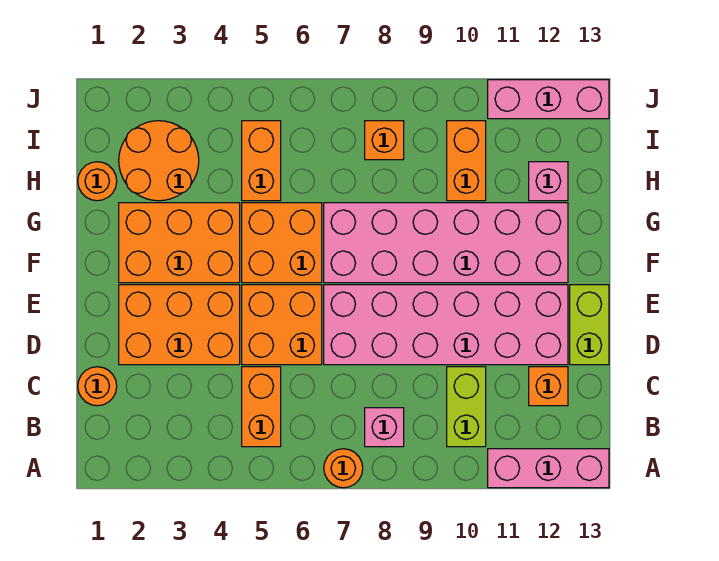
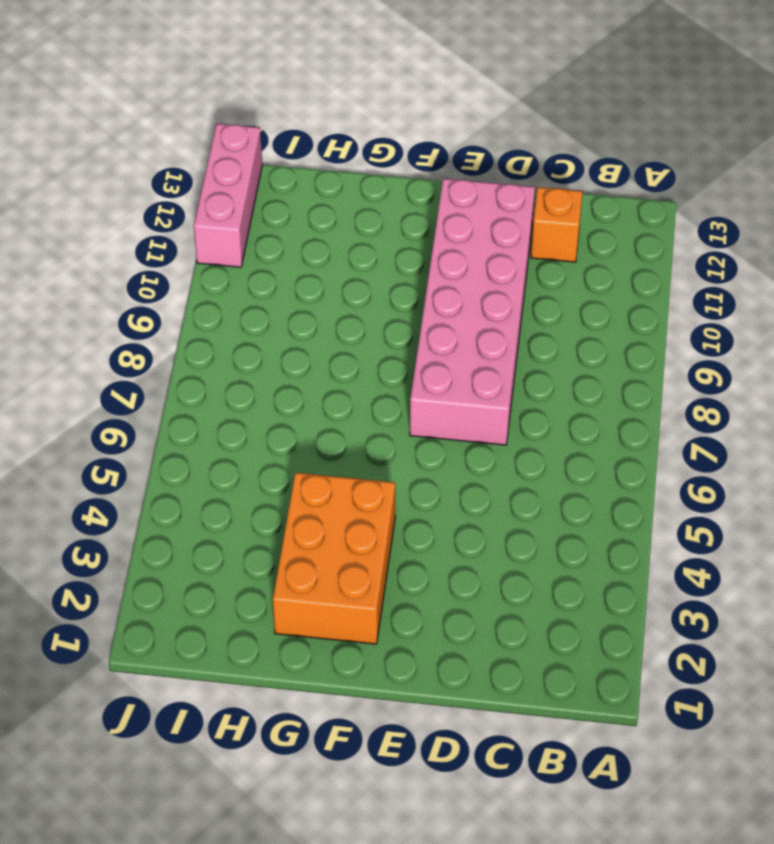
none -> orange round brick A7 level 1
none -> pink brick A11:A13 level 1
none -> orange brick B5:C5 level 1

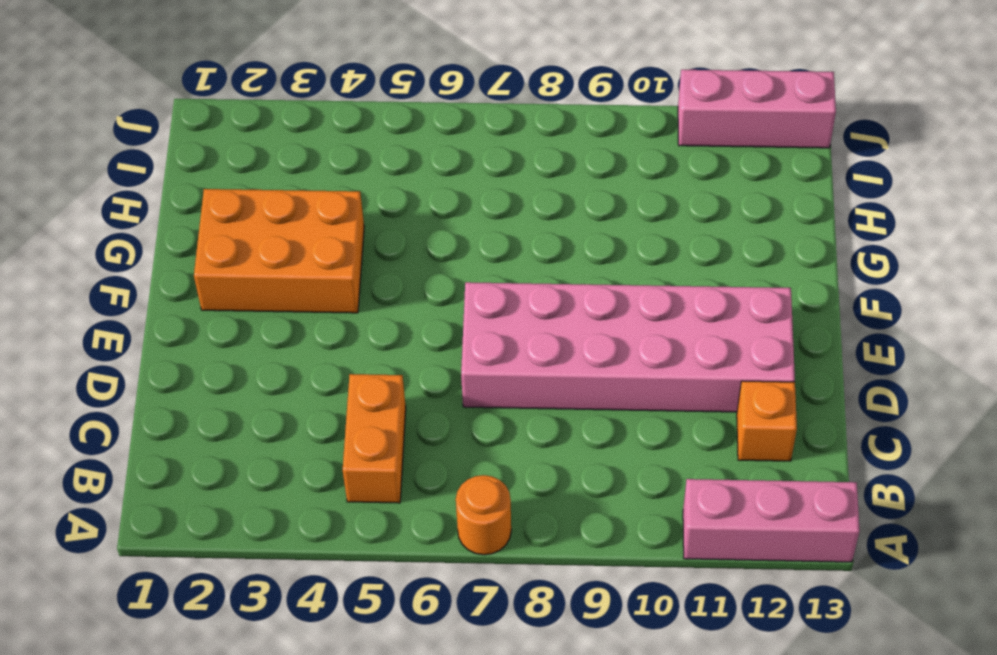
none -> pink brick B8 level 1
none -> lime brick B10:C10 level 1
none -> orange round brick C1 level 1

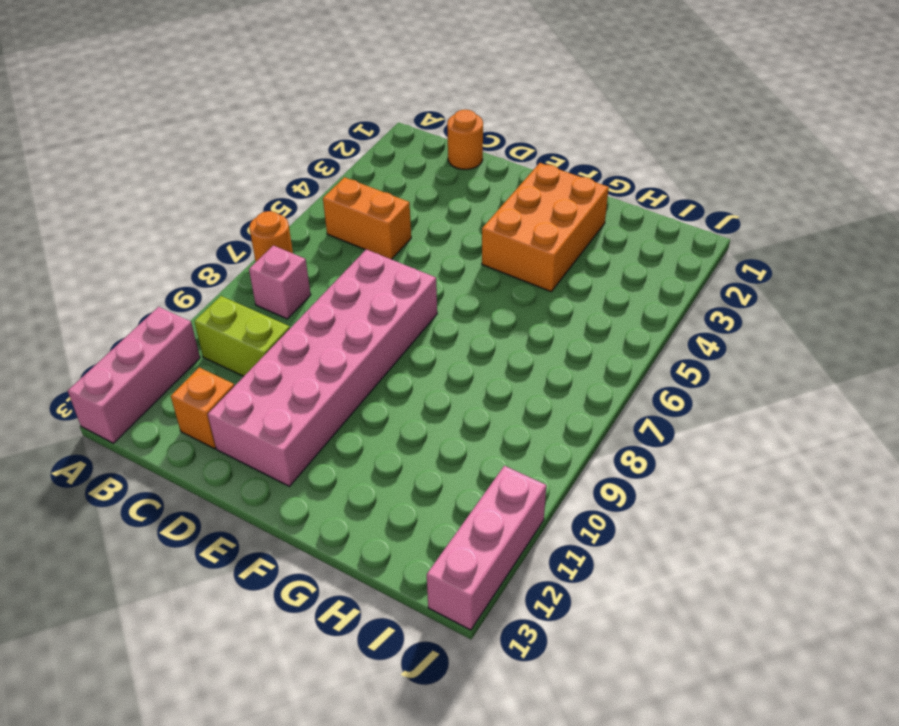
none -> orange brick D2:E4 level 1
none -> orange brick D5:E6 level 1
none -> lime brick D13:E13 level 1

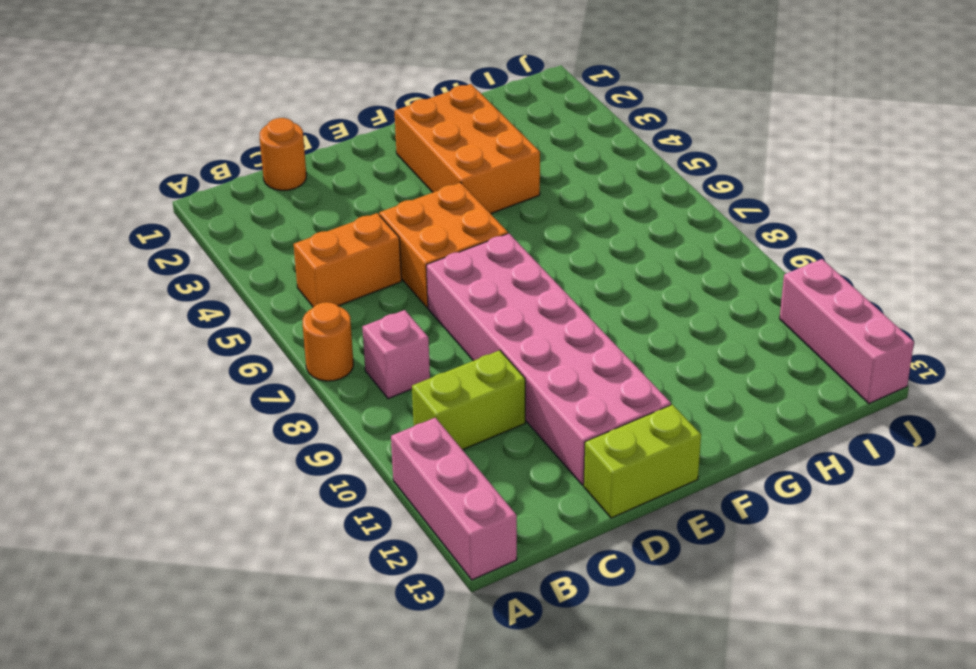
none -> orange brick C12 level 1
none -> orange brick D2:E4 level 1
none -> orange brick F5:G6 level 1

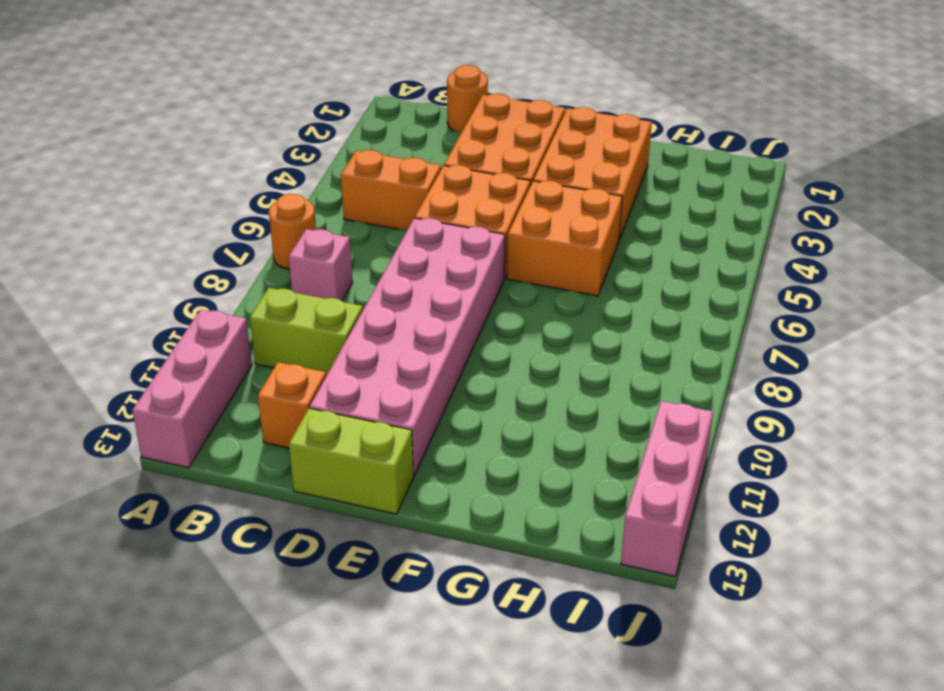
none -> pink brick F7:G12 level 1
none -> orange round brick H1 level 1
none -> orange round brick H2:I3 level 1

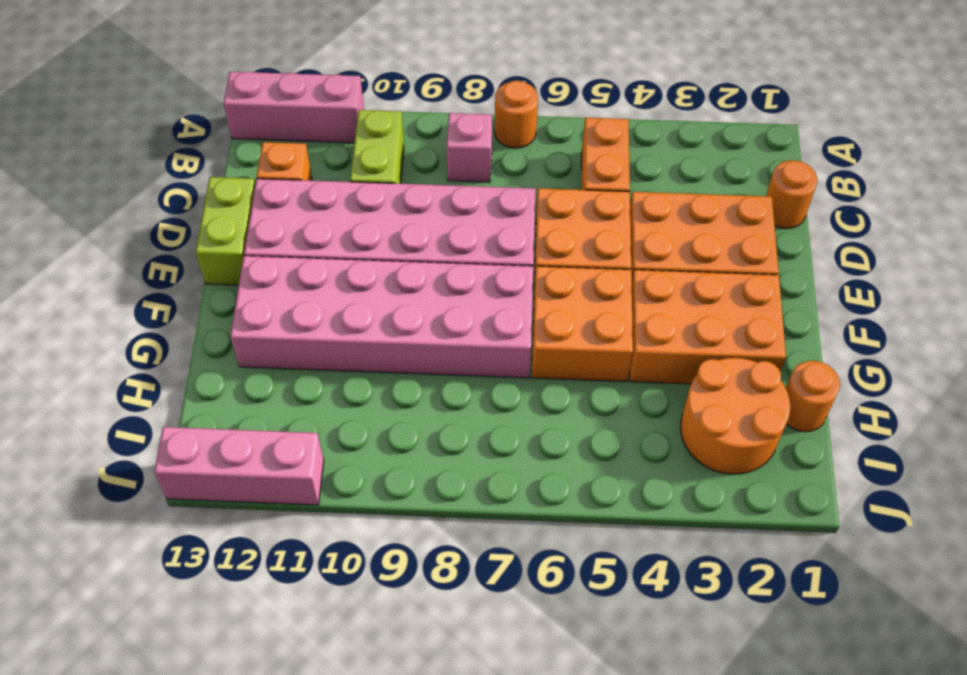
none -> orange brick H5:I5 level 1
none -> orange brick H10:I10 level 1
none -> pink brick H12 level 1

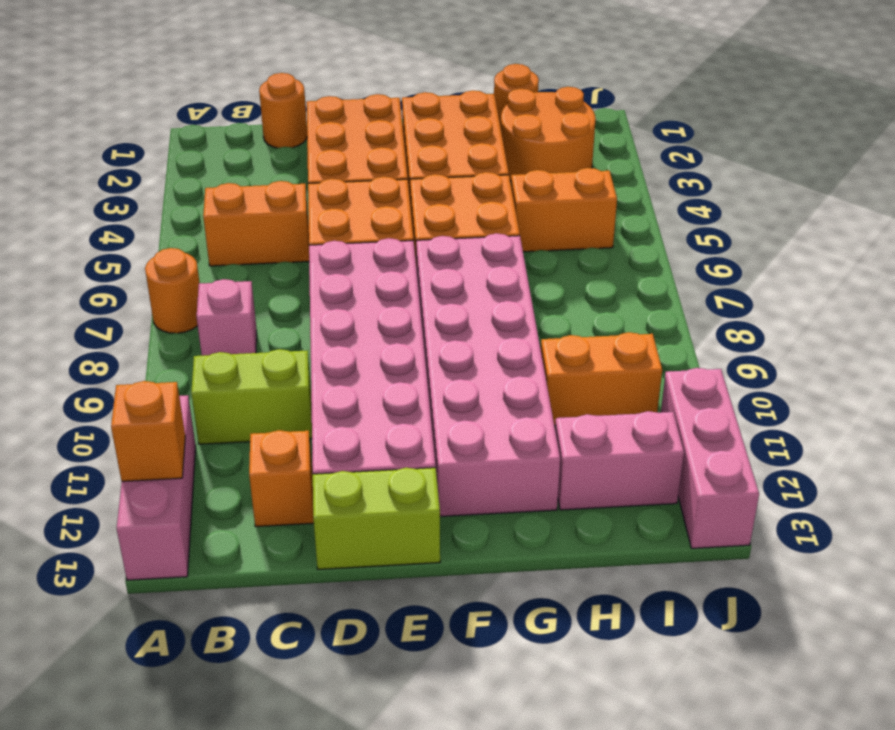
orange brick A12 level 2 -> orange brick I8 level 1
pink brick H12:I12 level 1 -> pink brick H12 level 1

